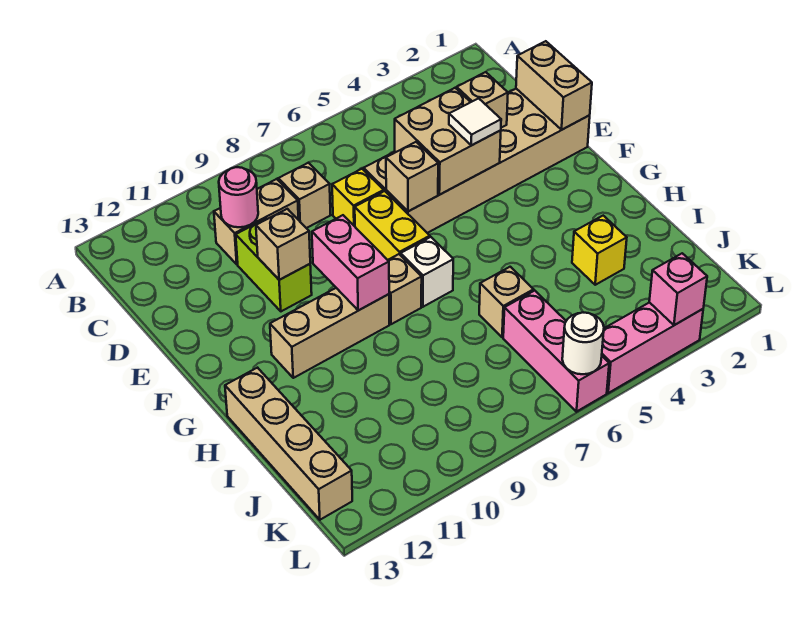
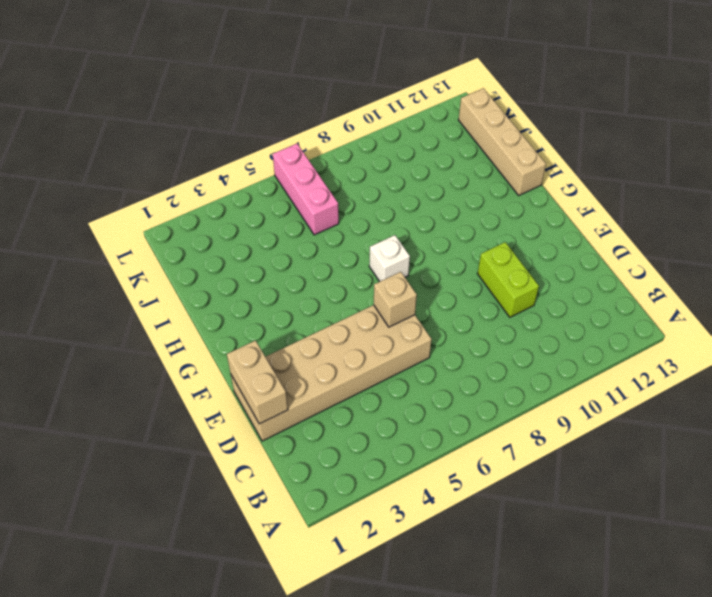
none -> tan brick C8 level 1
none -> tan brick C9:C10 level 1
none -> yellow brick D7 level 1

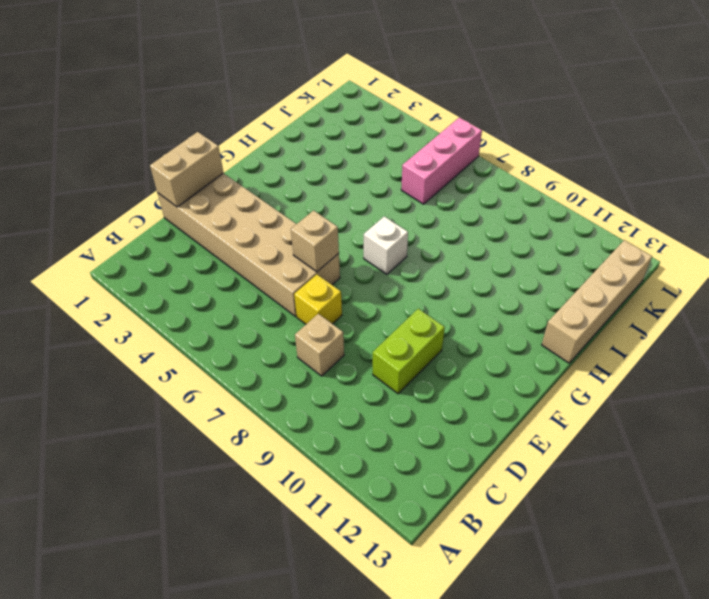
none -> tan brick C9:C10 level 1
none -> yellow brick E7:F7 level 1
none -> tan brick G8 level 1

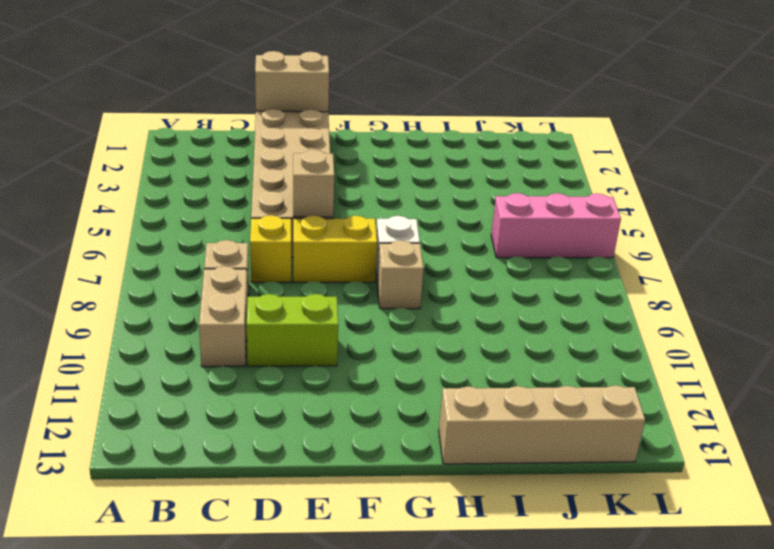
none -> tan brick G9:G11 level 1
none -> yellow brick I3 level 1
none -> tan brick I6 level 1

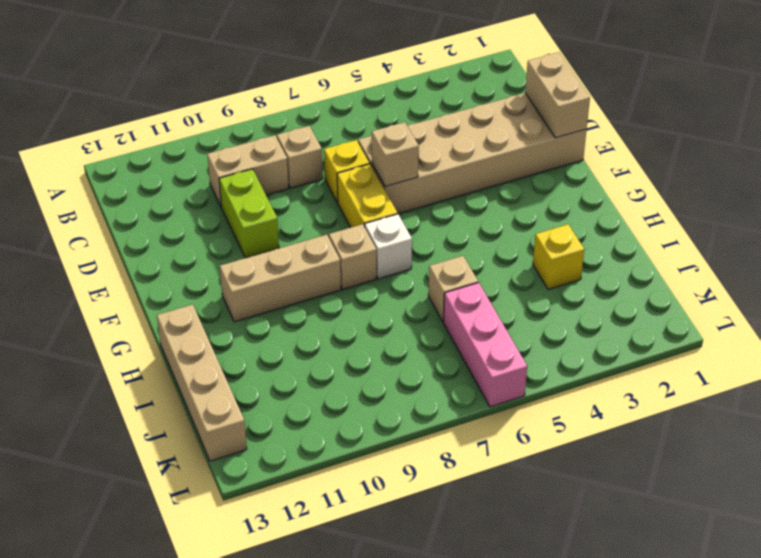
none -> pink brick L3:L5 level 1
none -> pink round brick C10 level 2
none -> tan brick D3 level 2

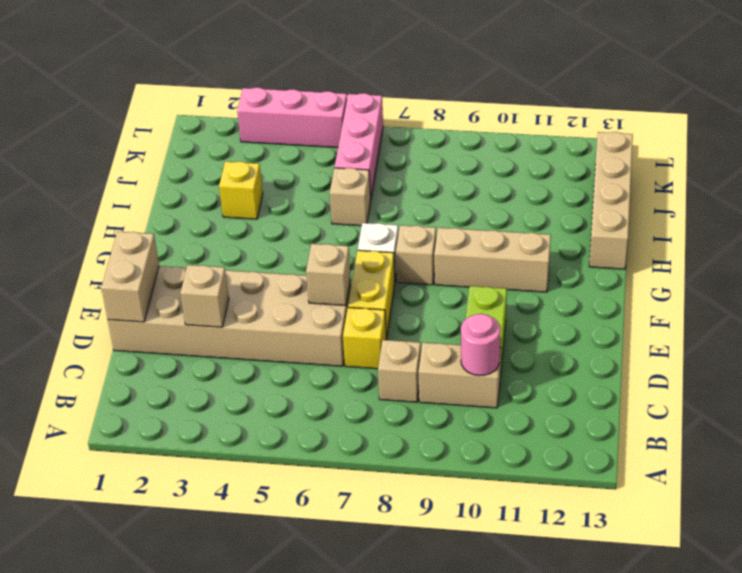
none -> tan brick D4:E5 level 2
none -> tan brick E10 level 2
none -> pink brick F9:G9 level 2

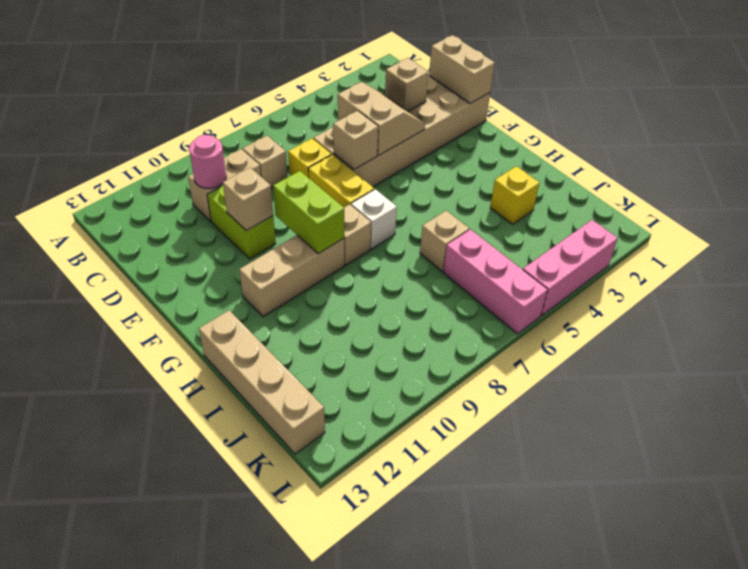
tan slope D4:E5 level 2 top 5 -> tan brick D4:E5 level 2
lime brick F9:G9 level 2 -> pink brick F9:G9 level 2
none -> pink brick L3 level 2
none -> white round brick L6 level 2
none -> white tile E4 level 3

